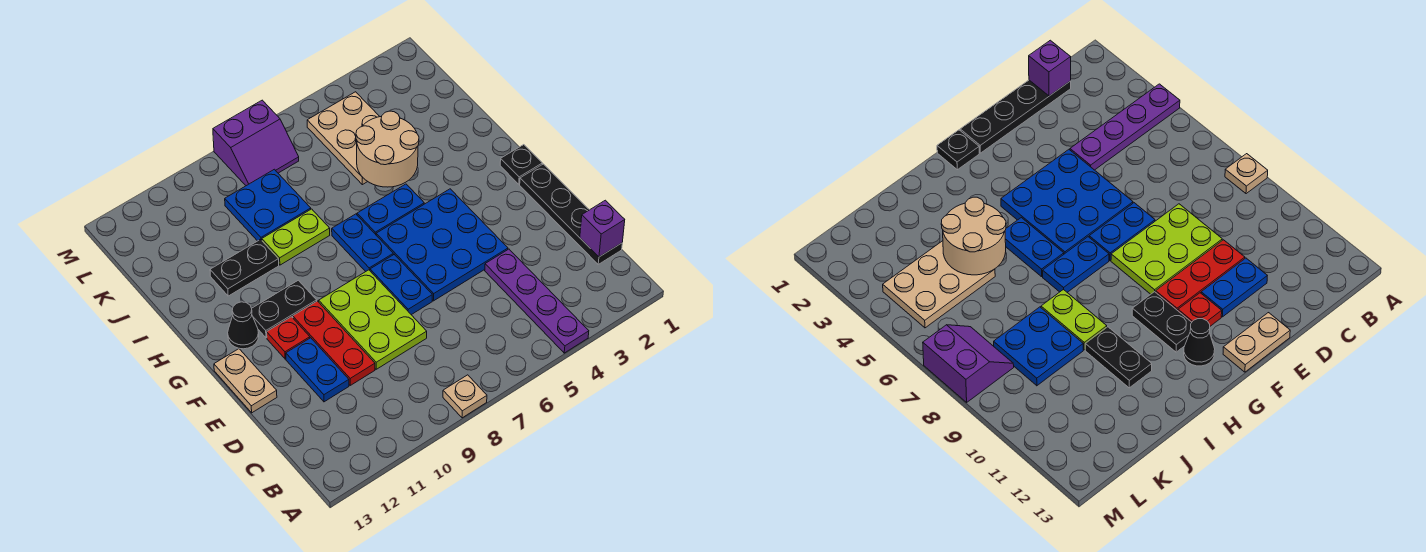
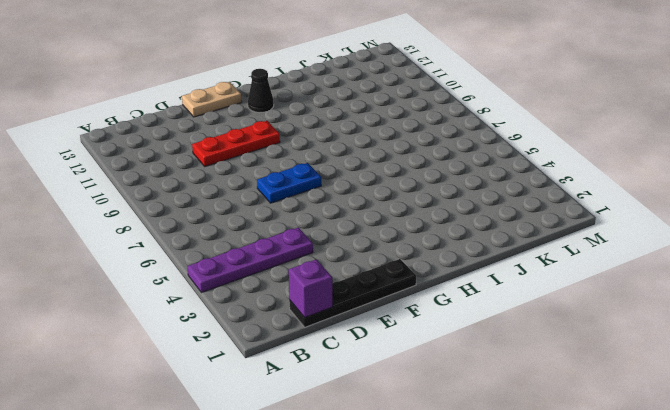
none -> tan plate A8 level 1
none -> lime plate D8:F9 level 1
none -> blue plate D11:E11 level 1

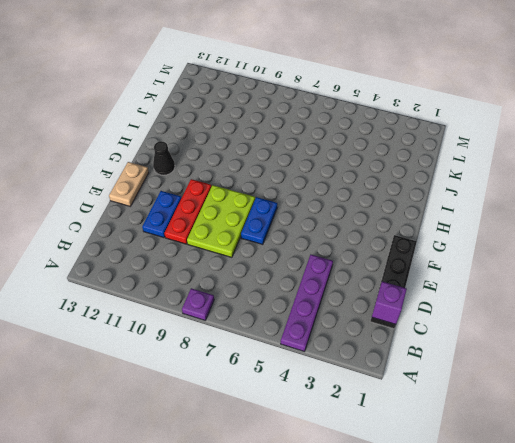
purple plate A8 level 1 -> tan plate A8 level 1
none -> blue plate E4:G6 level 1
none -> red plate F11 level 1
none -> black plate G1 level 1

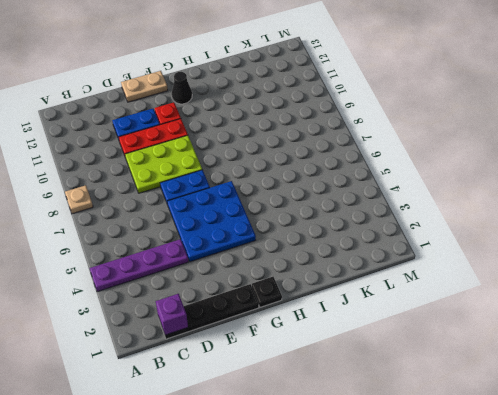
none -> blue plate G7:H7 level 1
none -> black plate G10:G11 level 1
none -> blue plate H5:H6 level 1

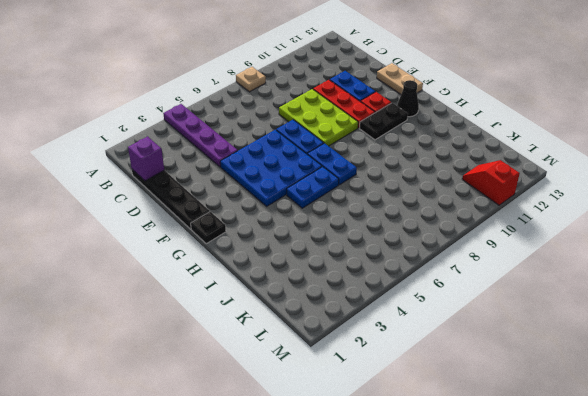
red slope L11:M11 level 1 top M -> none
none -> lime plate I8:I9 level 1
none -> black plate I10:I11 level 1
none -> tan plate J4:L5 level 1

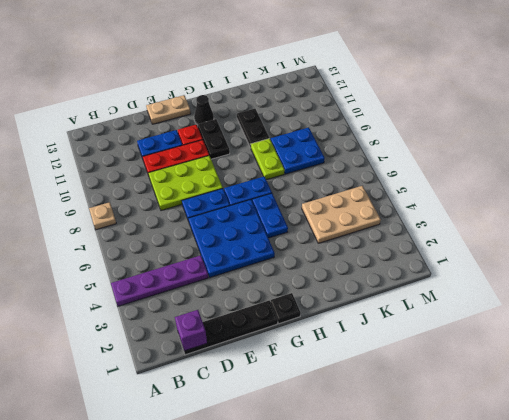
none -> purple slope L7:M8 level 1 top M
none -> tan round brick I4:J5 level 2

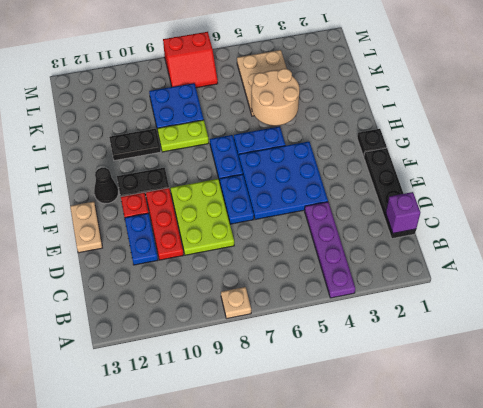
red slope L7:M8 level 1 top M -> purple slope L7:M8 level 1 top M

